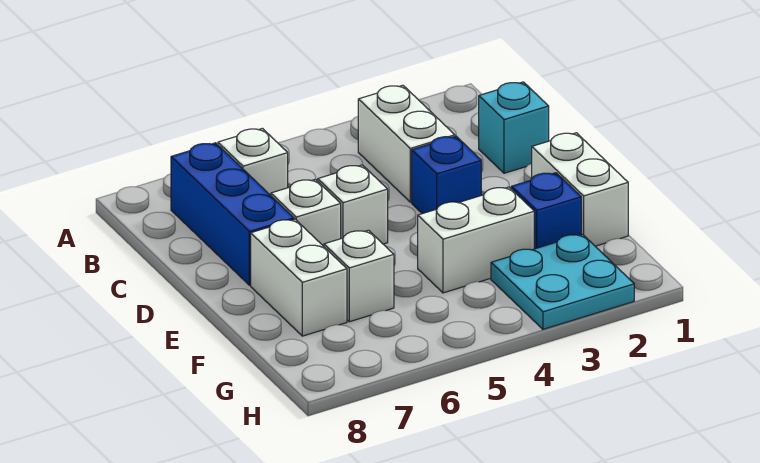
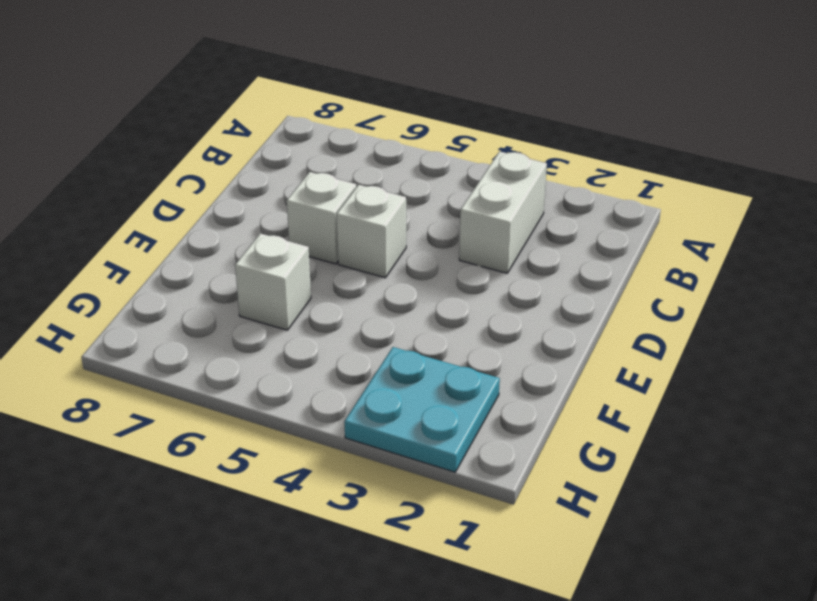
none -> white brick B6 level 1
none -> blue brick B7:D7 level 1
none -> cyan brick C1 level 1

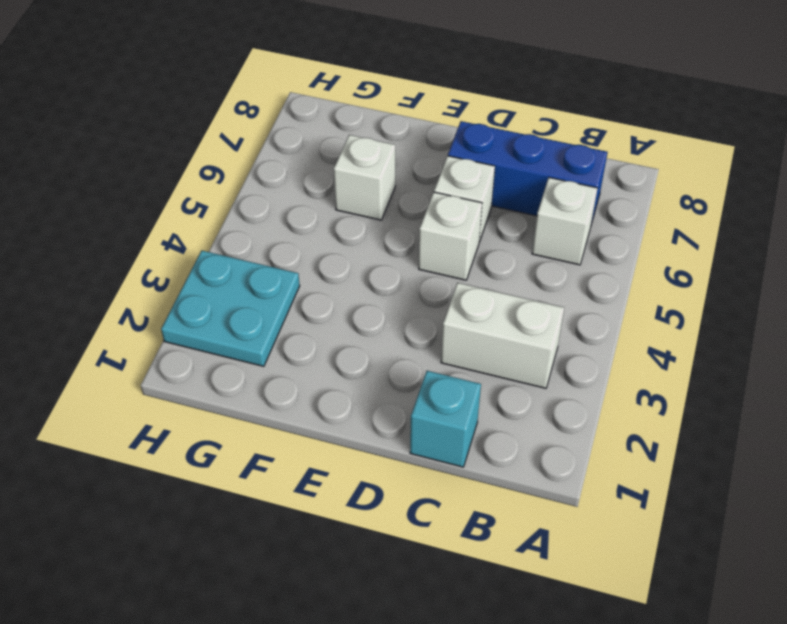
none -> blue brick D3 level 1
none -> white brick E1:F1 level 1
none -> white brick E7:F7 level 1

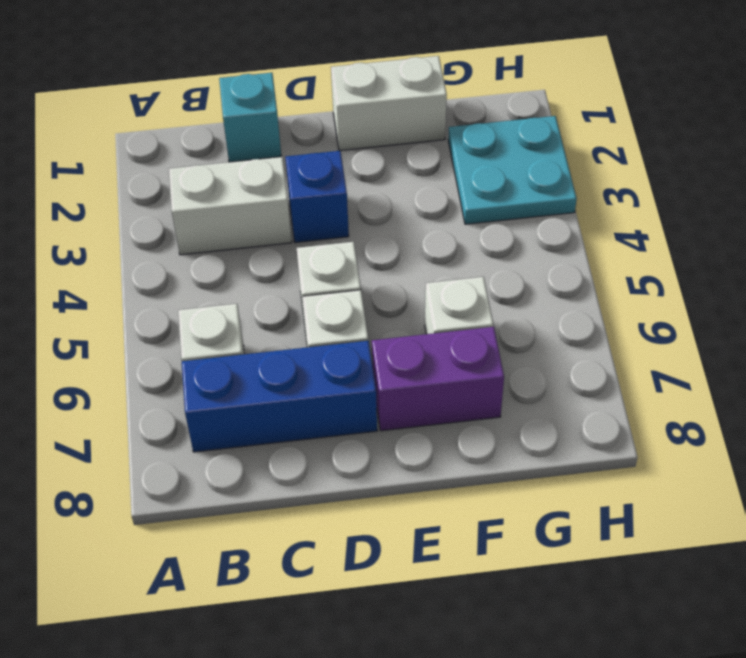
purple brick E7:F7 level 1 -> white brick E7:F7 level 1
none -> blue brick F2 level 1
none -> white brick F3:F4 level 1

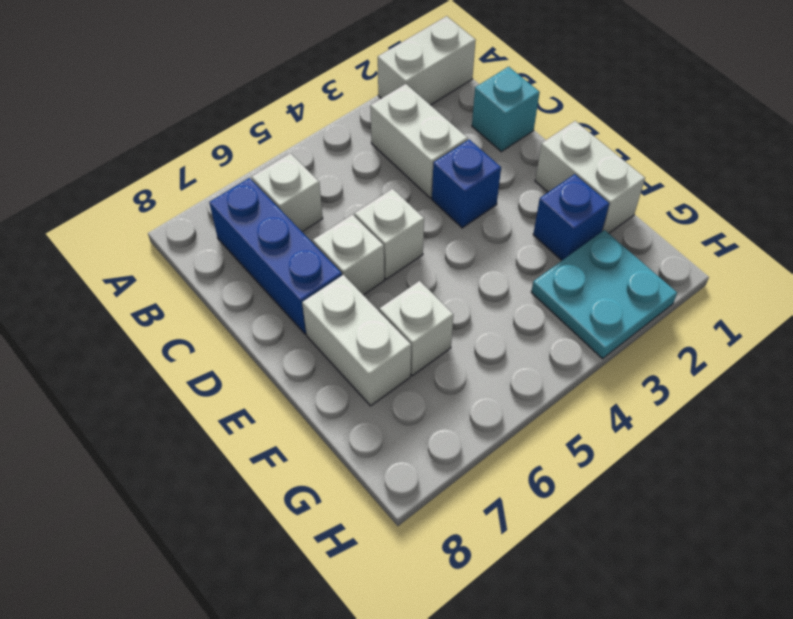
white brick A1:A2 level 1 -> white brick F3:F4 level 1

